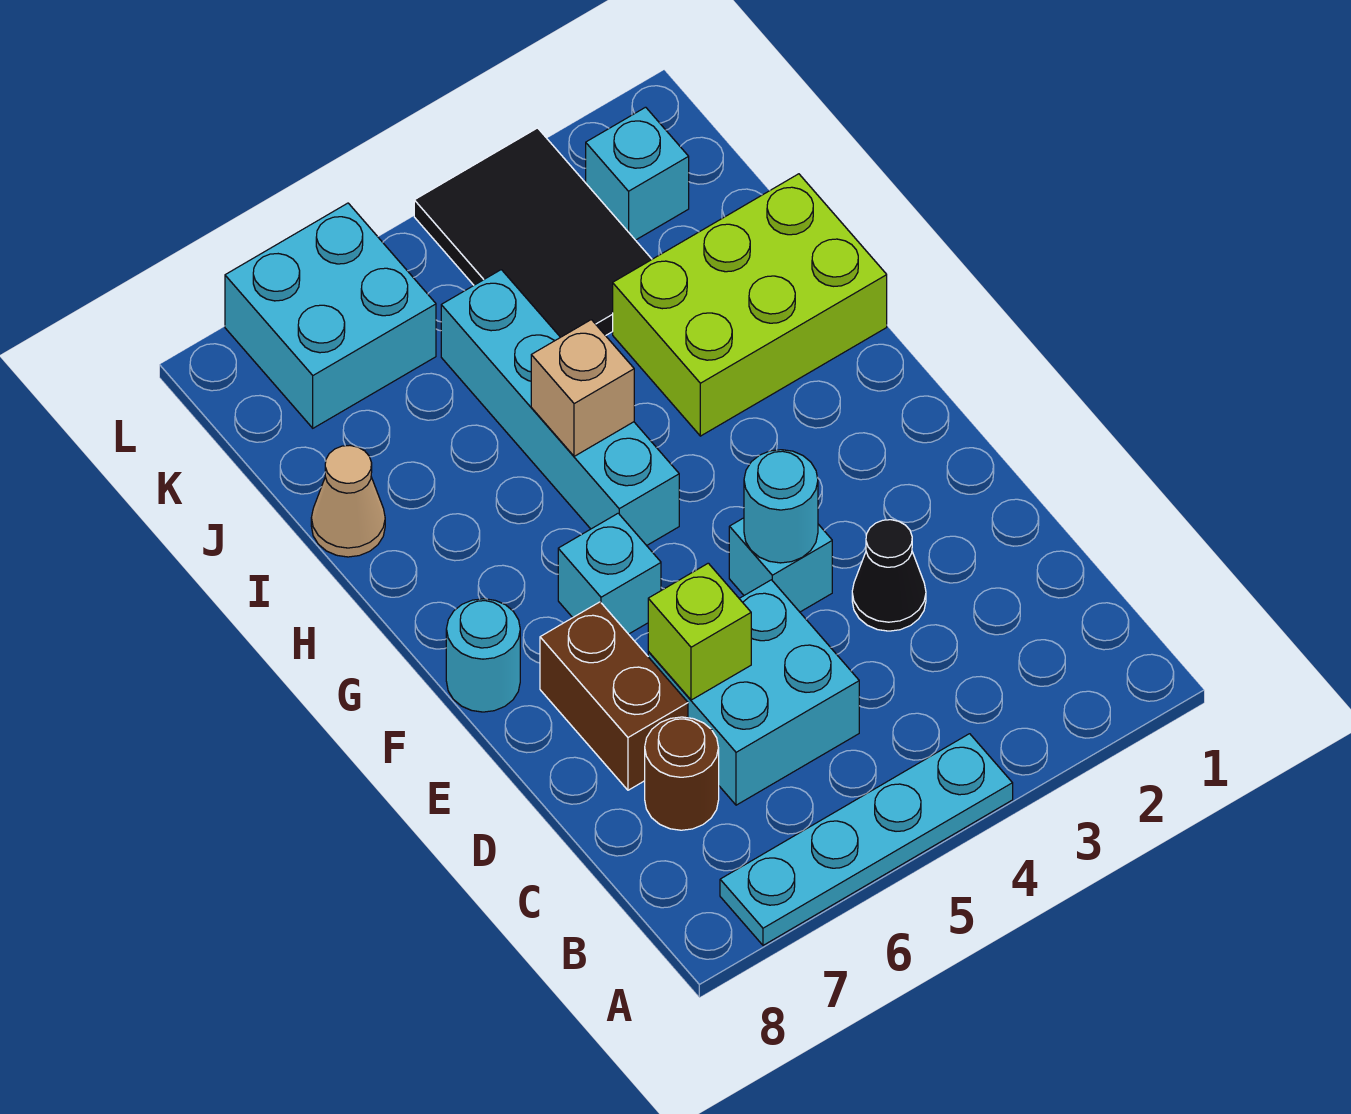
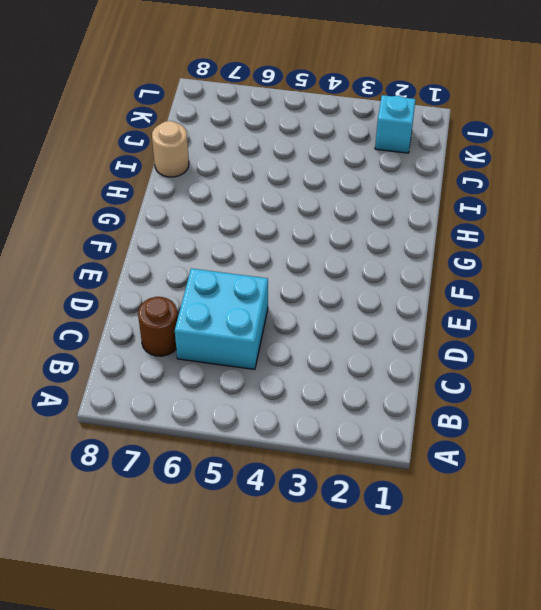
tan round brick I8 level 1 -> tan cone I8 level 1
none -> cyan plate A4:A7 level 1
none -> black cone D3 level 1
none -> brown brick D7:E7 level 1

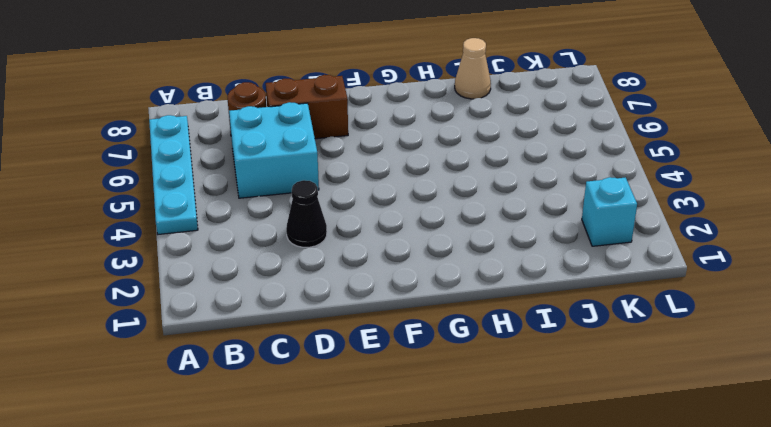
none -> cyan brick E4 level 1
none -> cyan brick F6 level 1
none -> cyan round brick F8 level 1

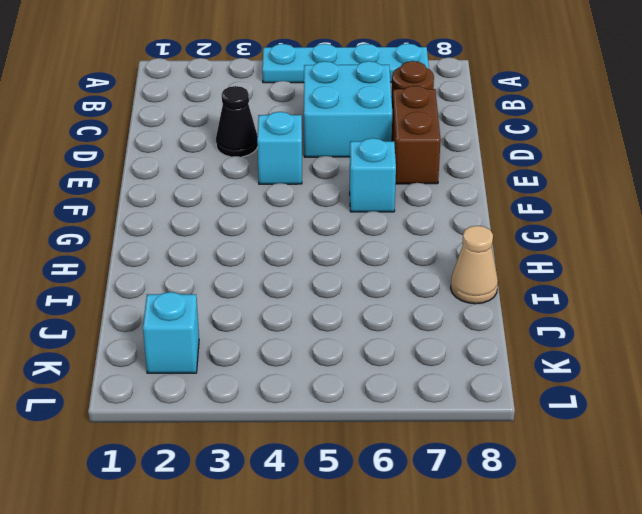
none -> cyan round brick F8 level 1
none -> cyan brick G5:J5 level 1
none -> lime brick H1:I3 level 1

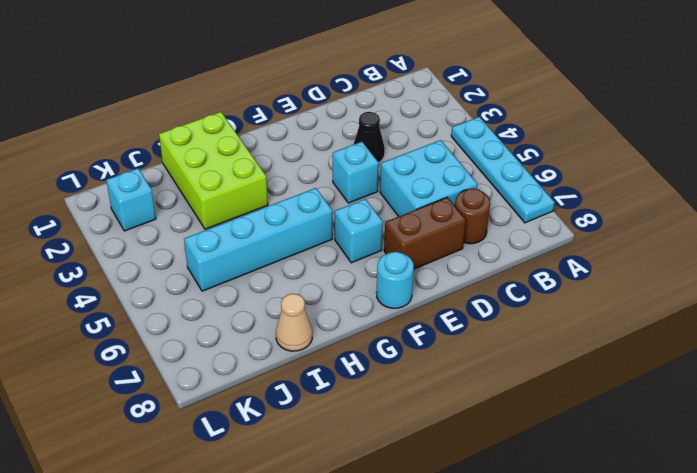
none -> black tile J3:L4 level 1
none -> cyan brick K6:L7 level 1
none -> lime brick D6 level 2

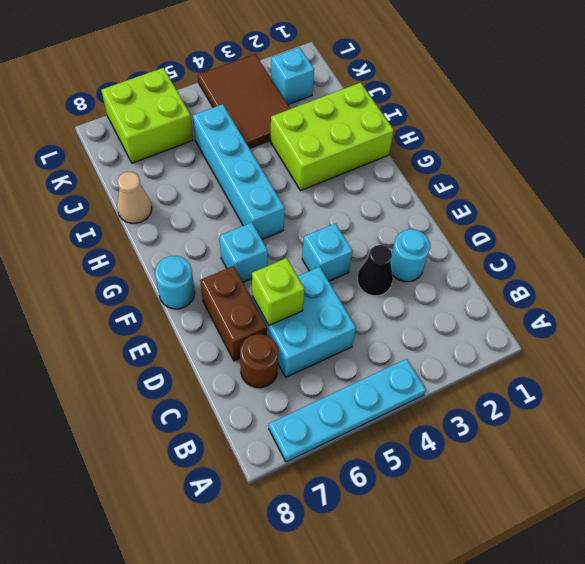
cyan round brick D2 level 1 -> cyan round brick E4 level 2
brown tile J3:L4 level 1 -> black tile J3:L4 level 1
lime brick K6:L7 level 1 -> cyan brick K6:L7 level 1
none -> tan brick H5 level 2

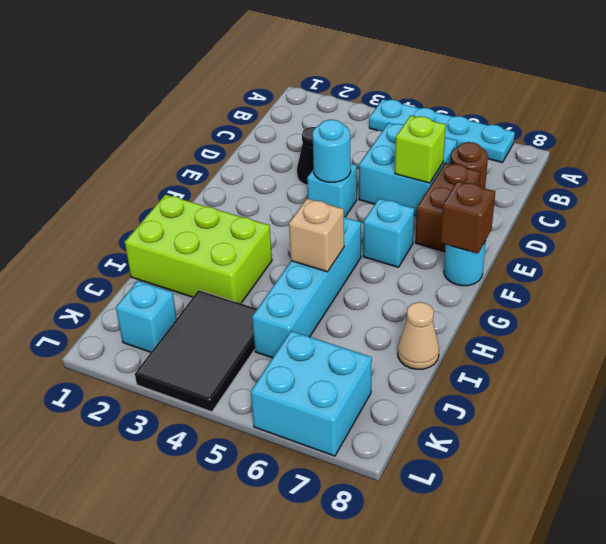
brown brick F8 level 2 -> none

